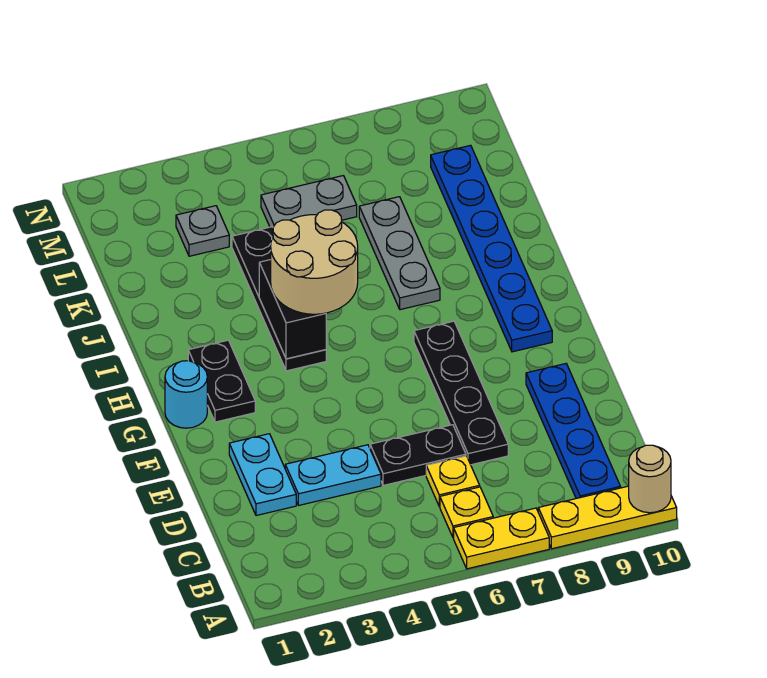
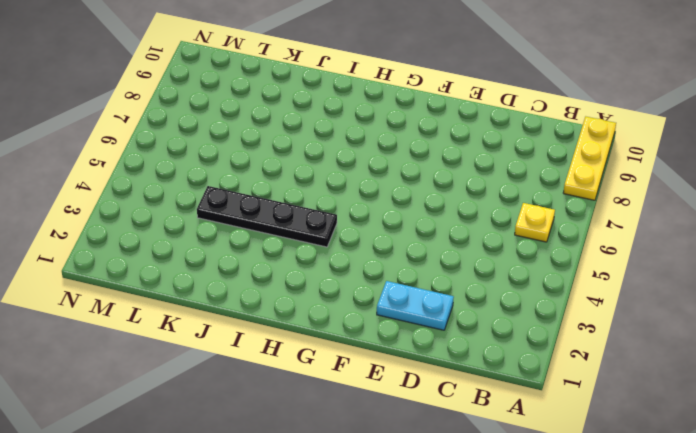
none -> yellow plate A6:A7 level 1
none -> blue plate B9:E9 level 1
none -> yellow plate C6 level 1

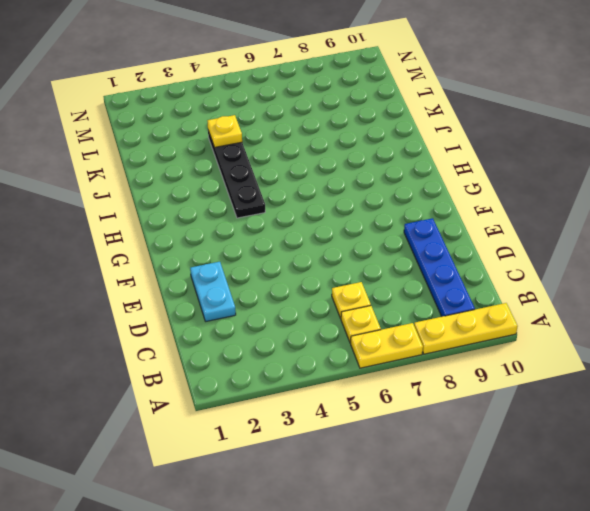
yellow plate K4 level 2 -> none
none -> cyan plate D3:D4 level 1
none -> black plate D5:D6 level 1
none -> black plate D7:G7 level 1

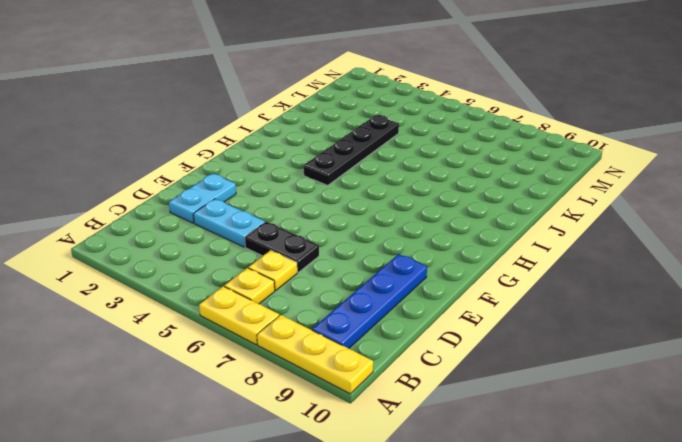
none -> black plate D7:G7 level 1
none -> cyan round brick G1 level 1
none -> black plate G2:H2 level 1

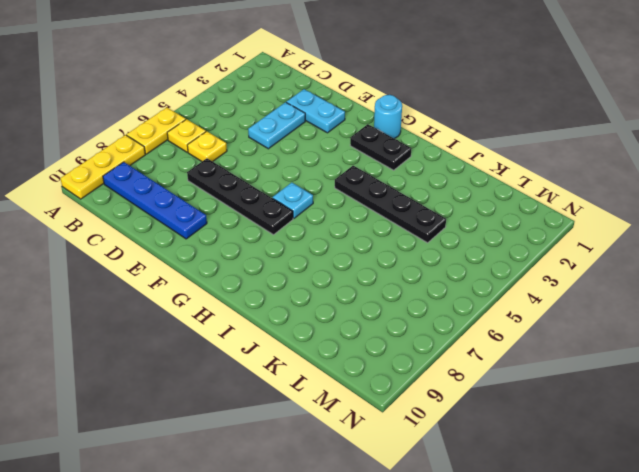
cyan plate G6 level 1 -> none
none -> black plate D5:D6 level 1
none -> blue plate G9:L9 level 1
none -> grey plate I7:K7 level 1

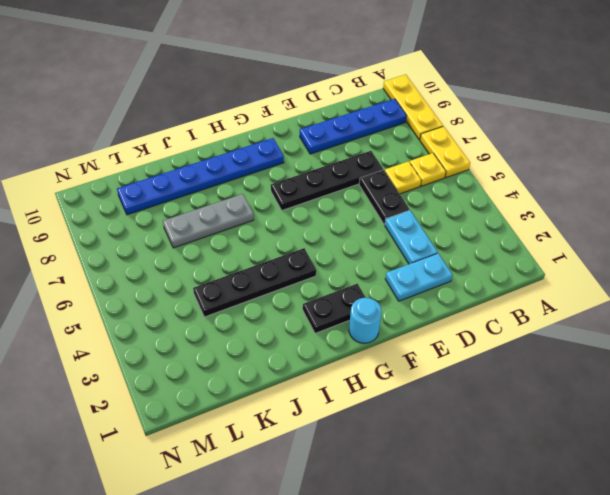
none -> grey plate L3 level 1
none -> grey plate L5:L6 level 1
none -> tan round brick A10 level 2

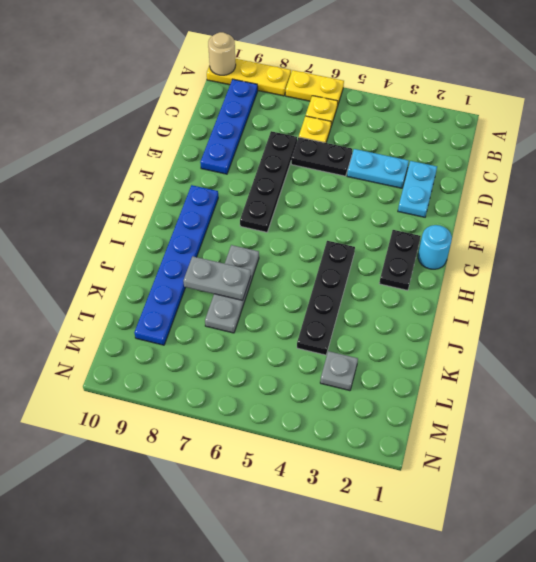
grey plate J7:J8 level 2 -> grey plate L5:L6 level 1
none -> black brick H4:I4 level 2
none -> tan round brick H4:I5 level 3

